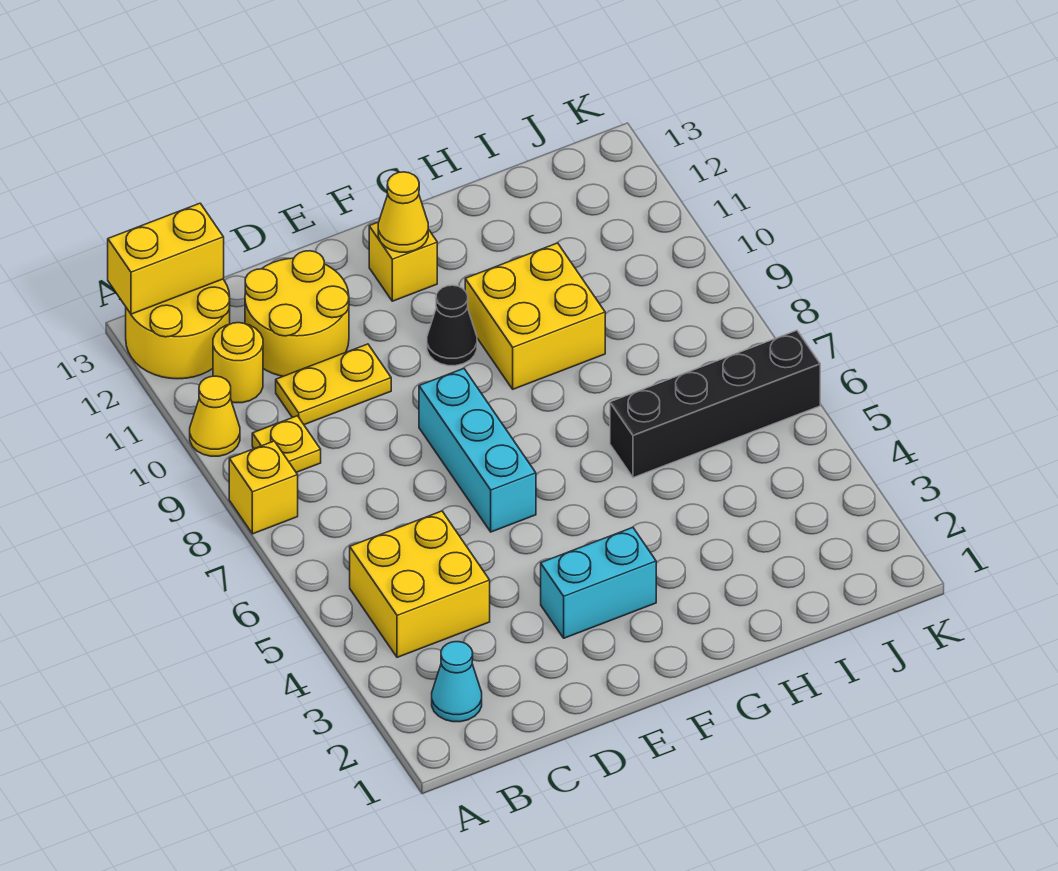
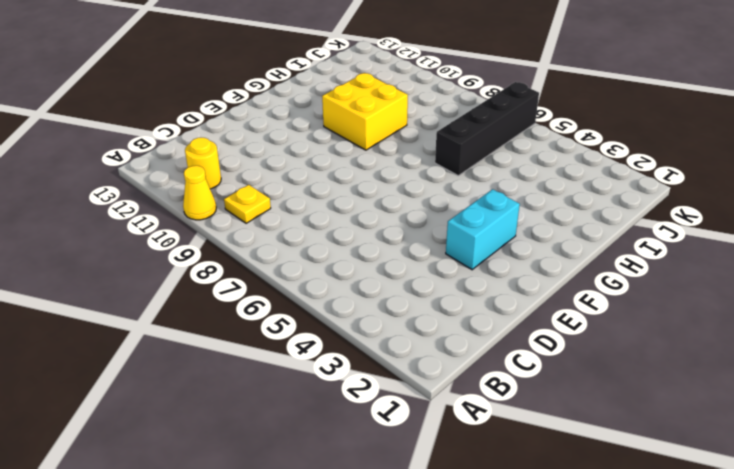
none -> yellow brick A8 level 1
none -> yellow round brick A12:B13 level 1
none -> cyan cone B2 level 1

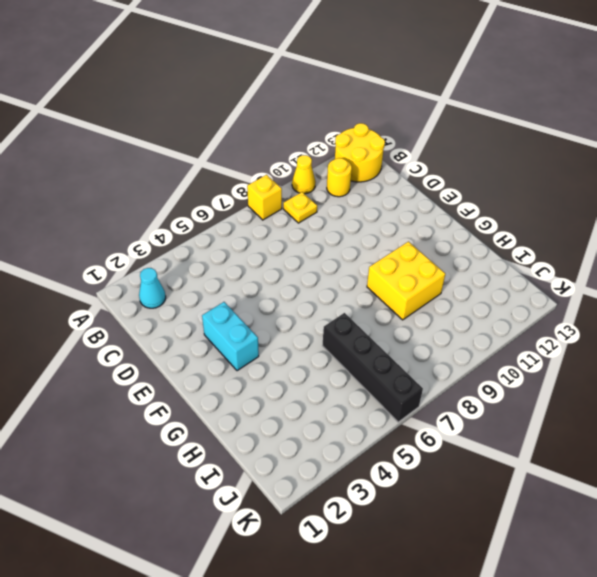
none -> yellow brick B4:C5 level 1
none -> yellow plate C10:D10 level 1
none -> yellow round brick C11:D12 level 1

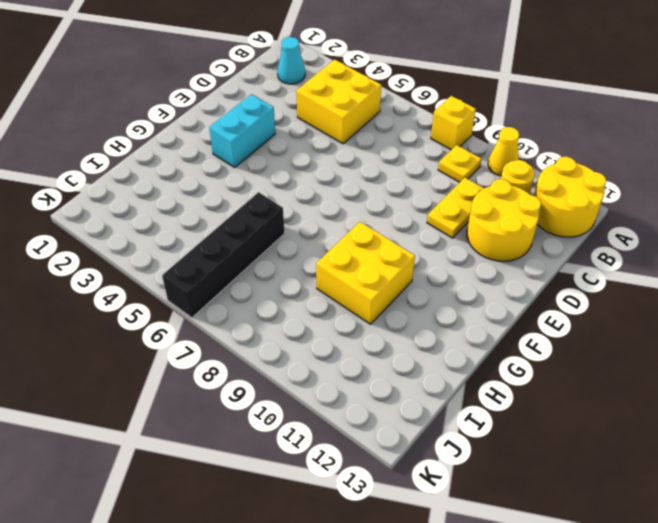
none -> cyan brick E6:E8 level 1
none -> black cone F10 level 1
none -> yellow brick F12 level 1

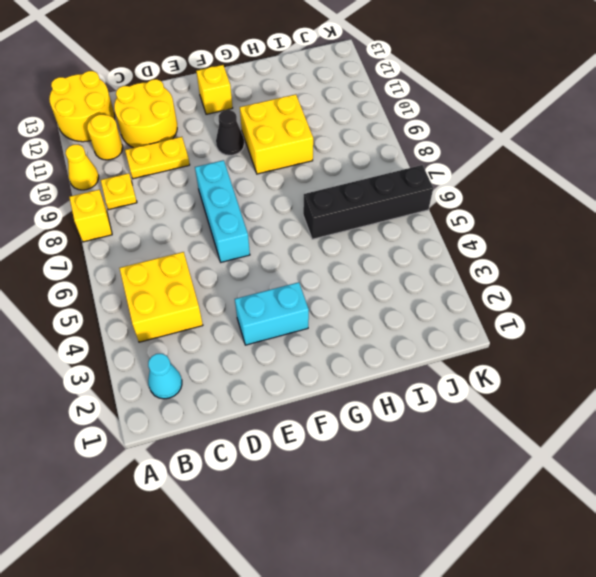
none -> yellow brick A13:B13 level 2
none -> yellow cone F12 level 2

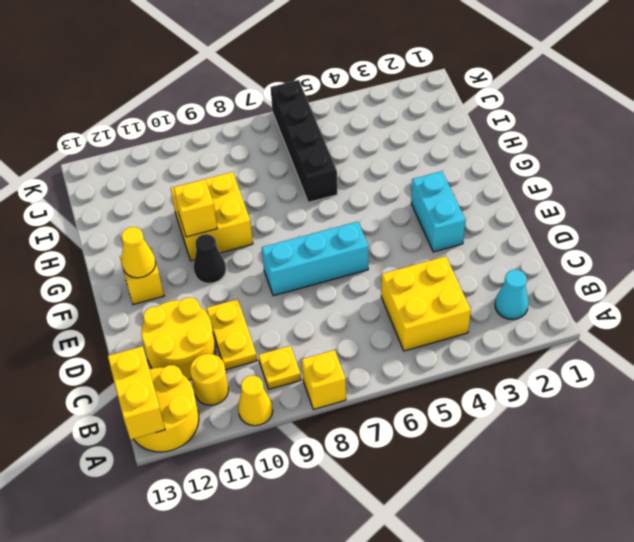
yellow brick G10 level 2 -> none

